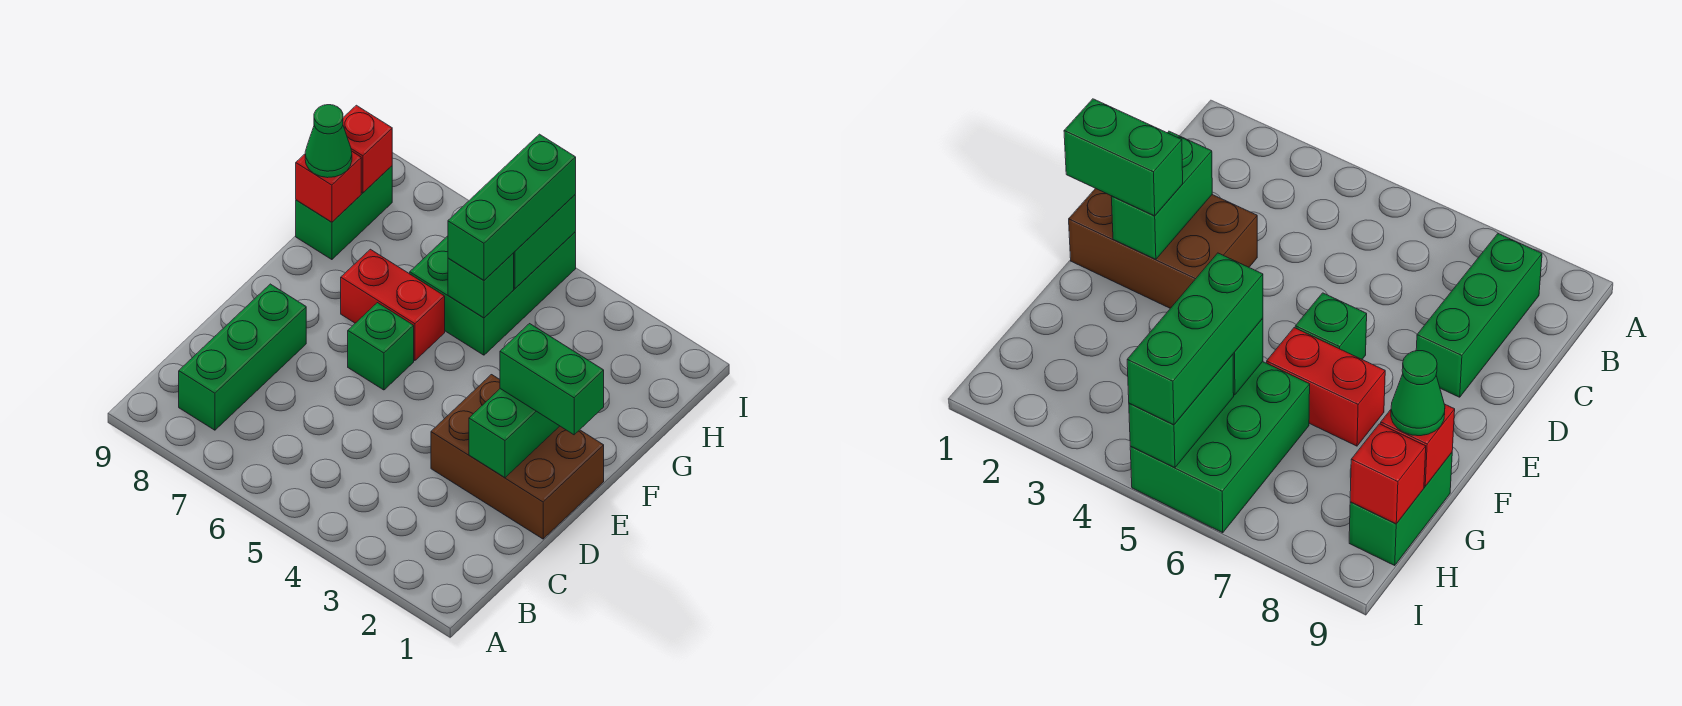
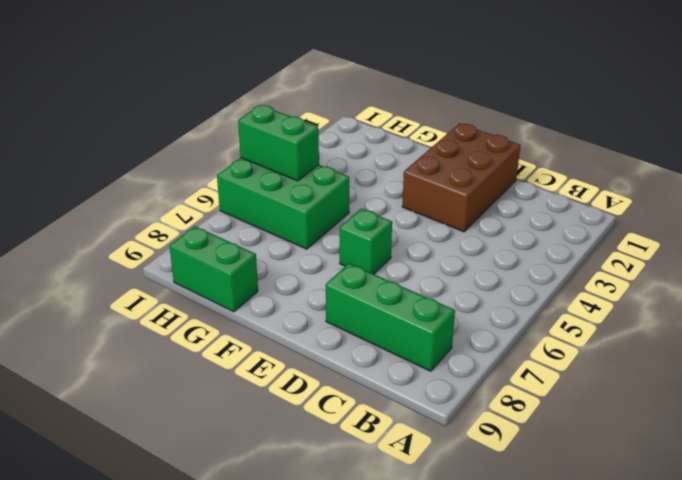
none -> red brick F6:F7 level 1
none -> green brick D2:E2 level 2
none -> green brick G5 level 2

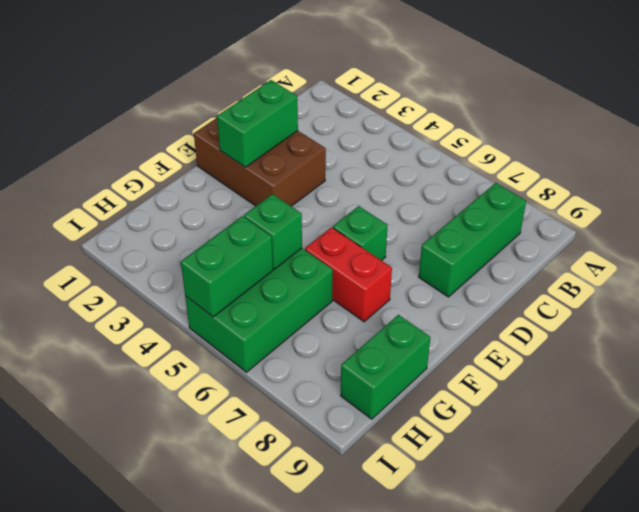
none -> red brick G9 level 2
none -> red brick H9 level 2
none -> green brick E1:E2 level 3

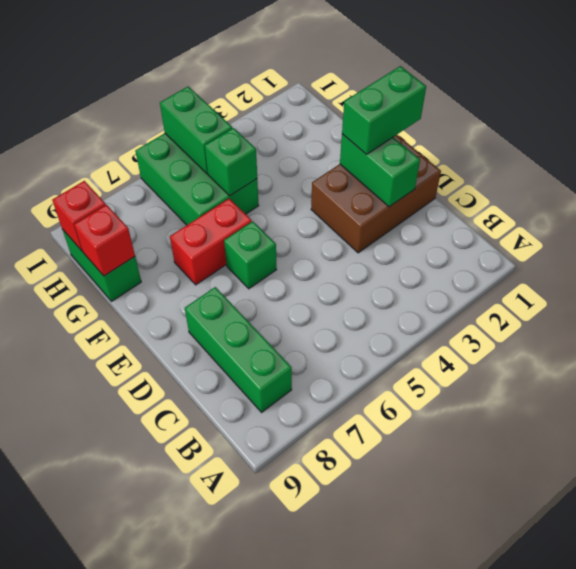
none -> green brick G5:I5 level 3
none -> green cone G9 level 3

